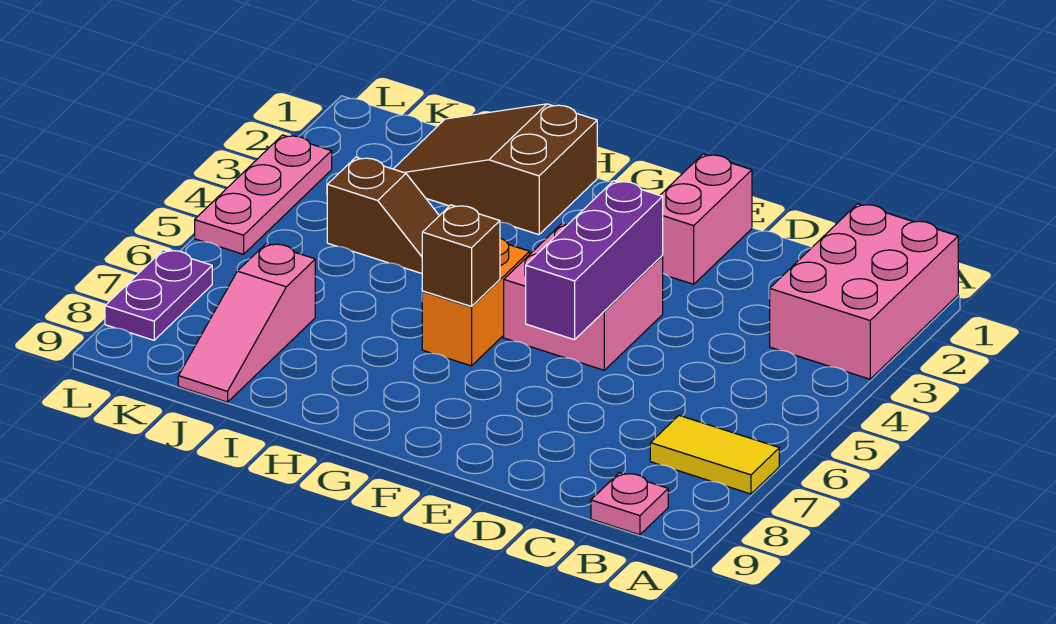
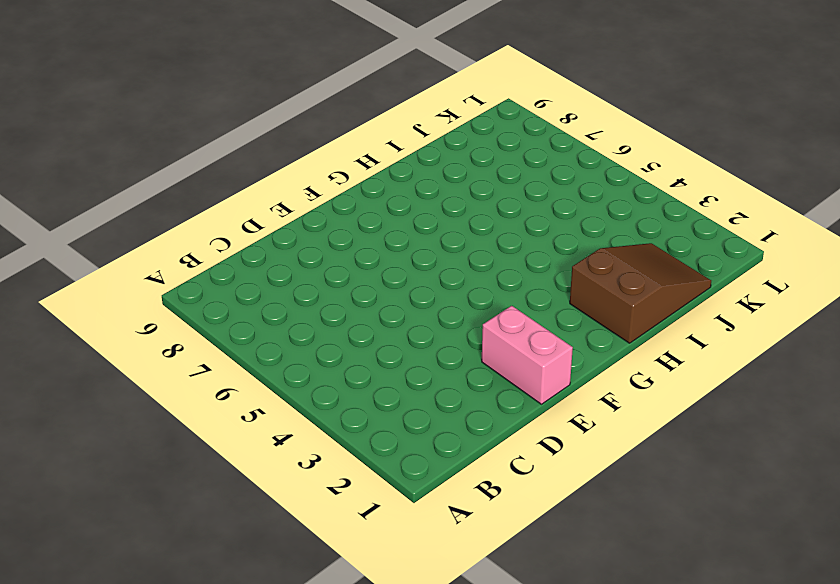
none -> pink brick A1:B3 level 1
none -> yellow tile A7:B7 level 1
none -> pink plate B9 level 1

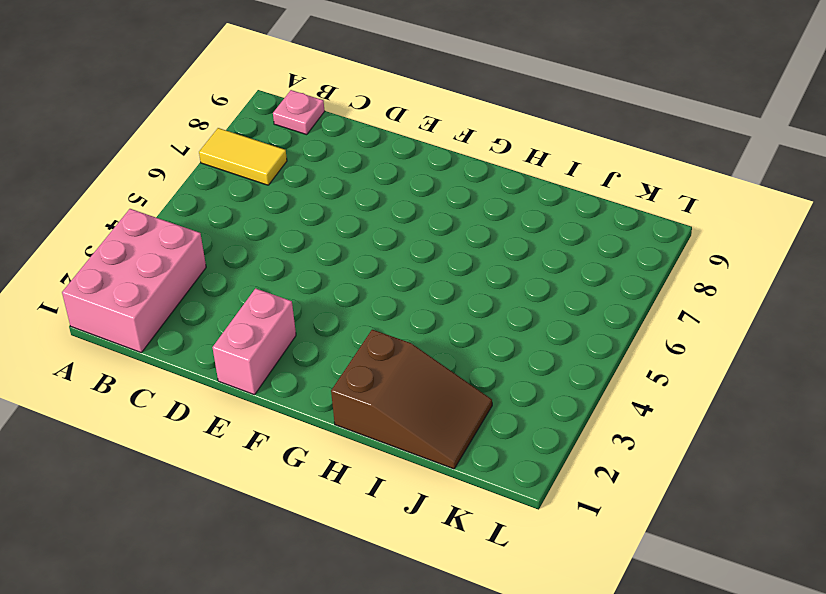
none -> pink brick E4:F5 level 1
none -> orange brick G5:G6 level 1
none -> brown slope I4:J4 level 1 top J

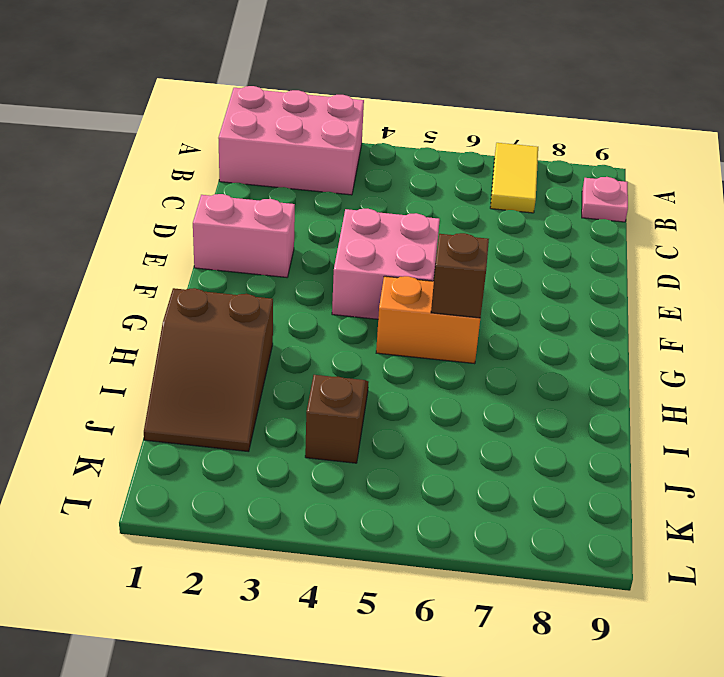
none -> pink slope J7:J9 level 1 top 7
none -> pink plate L3:L5 level 1
none -> purple plate L7:L8 level 1

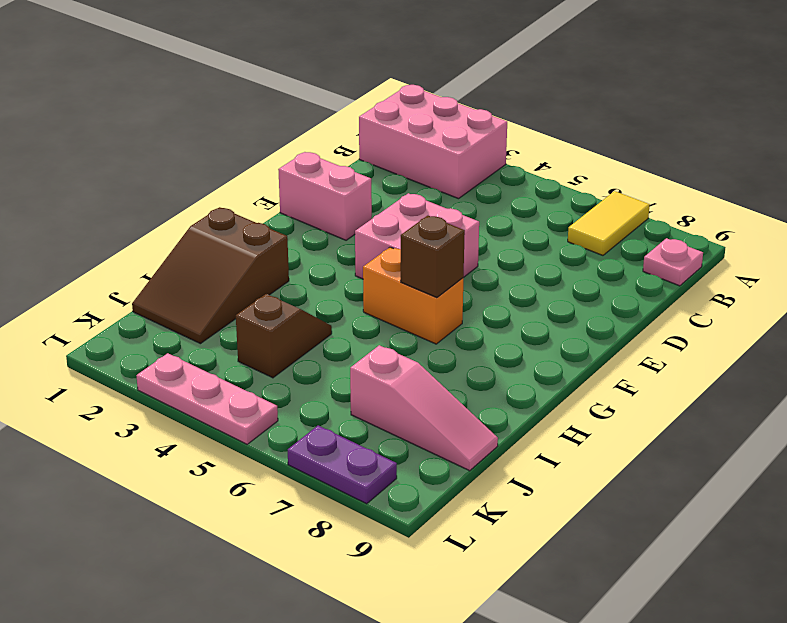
none -> purple brick E4:E6 level 2

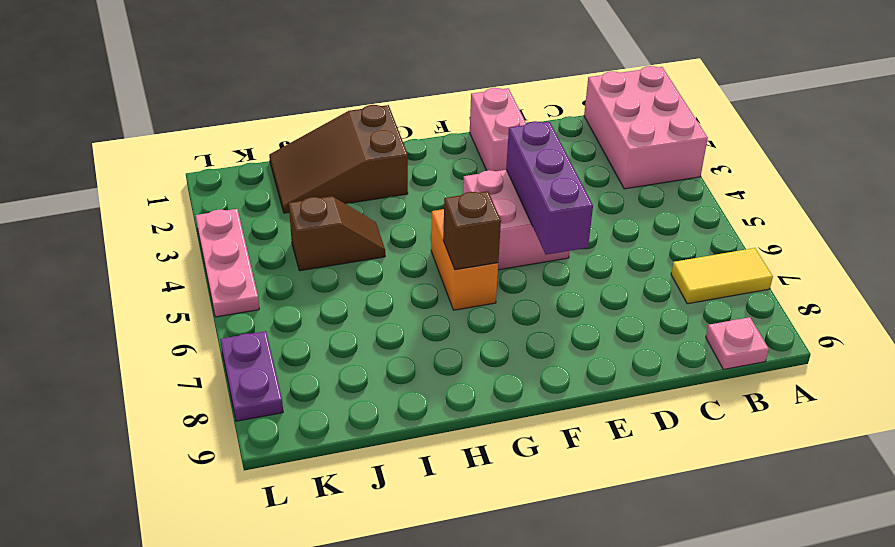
none -> pink slope J7:J9 level 1 top 7

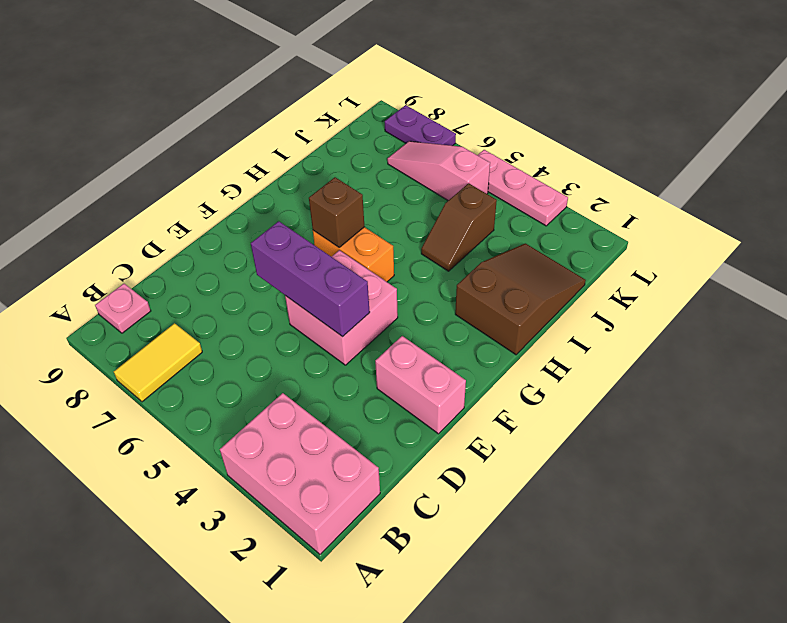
pink slope K5:K7 level 1 top 5 -> pink slope J7:J9 level 1 top 7

